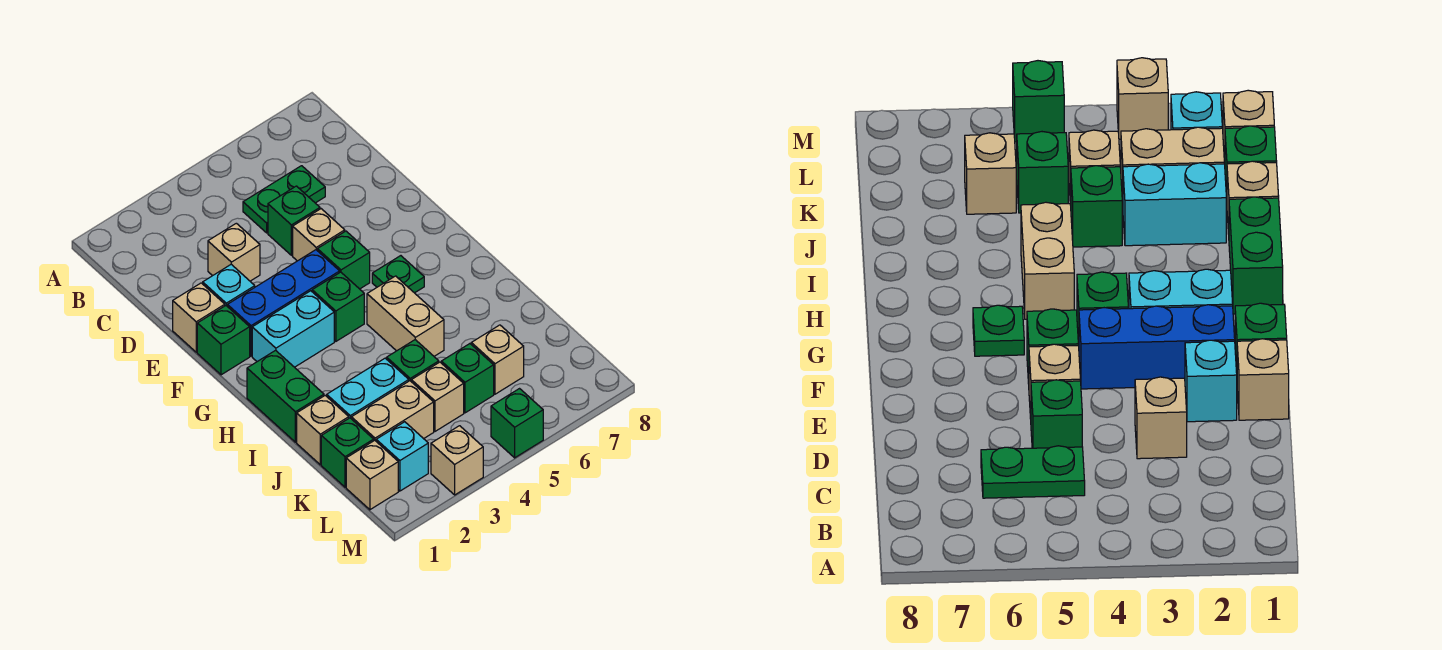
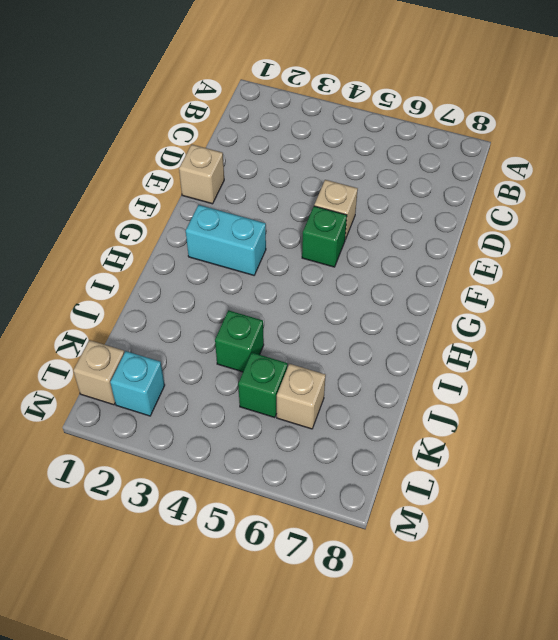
none -> green plate C5:C6 level 1
none -> tan brick D3 level 1
none -> green brick D5 level 1

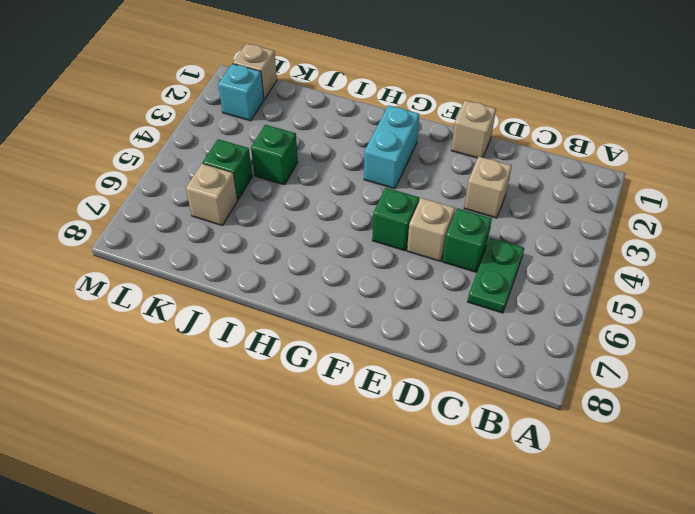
none -> cyan brick E2 level 1
none -> green brick F1 level 1
none -> blue brick F2:F4 level 1

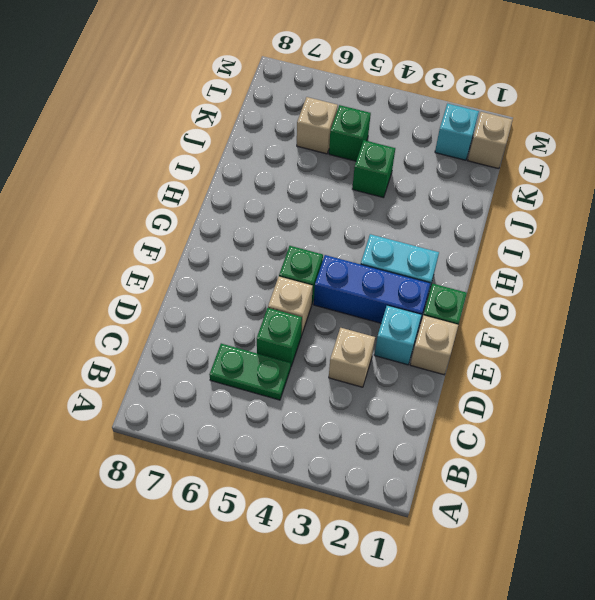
none -> green brick G4 level 1
none -> green plate G6 level 1
none -> green brick H1:I1 level 1

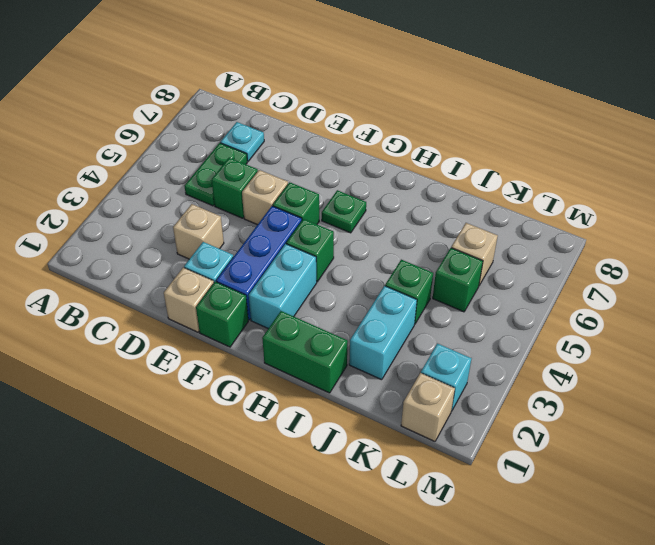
cyan plate C7 level 1 -> none
none -> tan brick H5:I5 level 1
none -> tan brick J1 level 1
none -> green brick K1 level 1

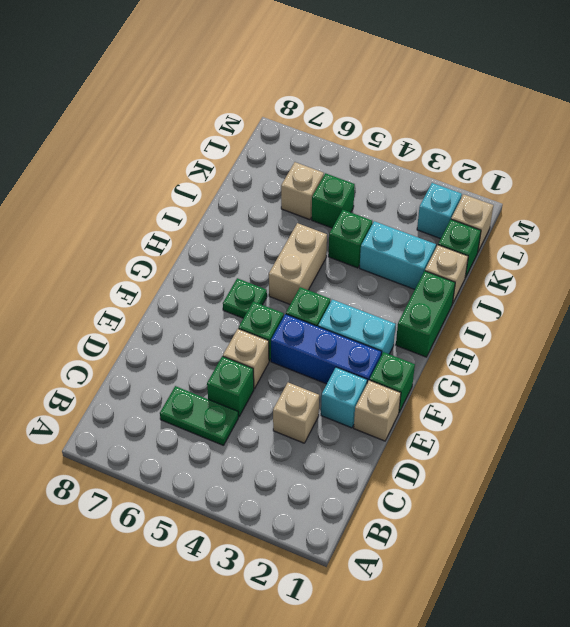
none -> tan brick K2:K3 level 1
none -> tan brick K4 level 1
none -> tan brick M3 level 1

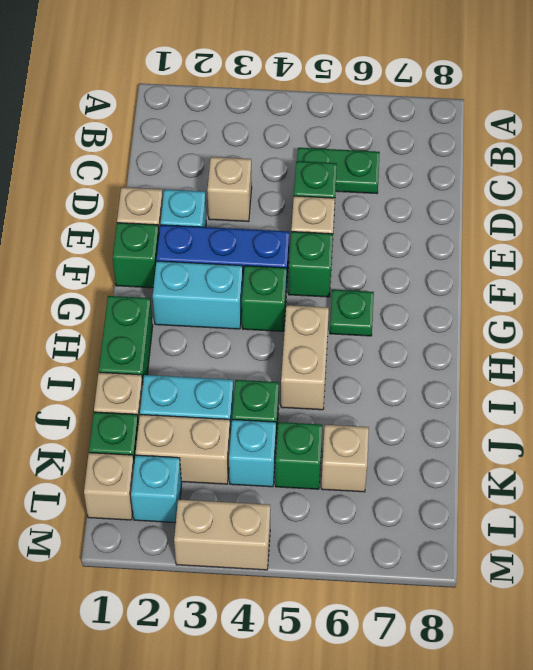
cyan brick K4 level 1 -> tan brick K4 level 1
tan brick M3:M4 level 1 -> tan brick M3 level 1
none -> green brick M5 level 1

